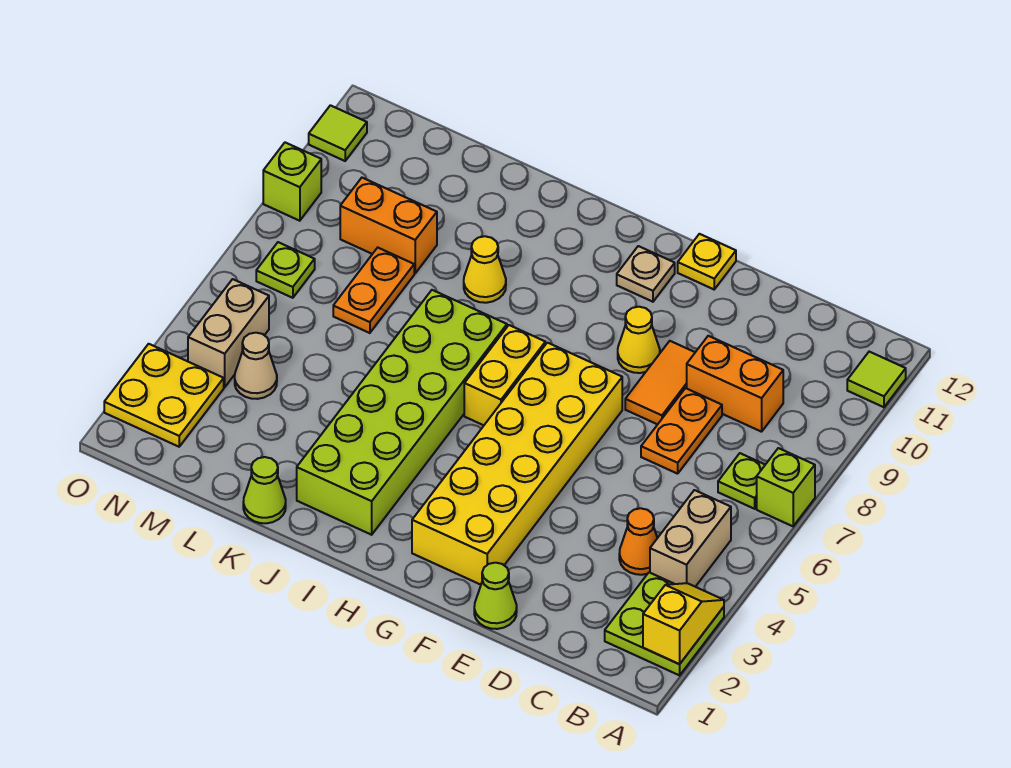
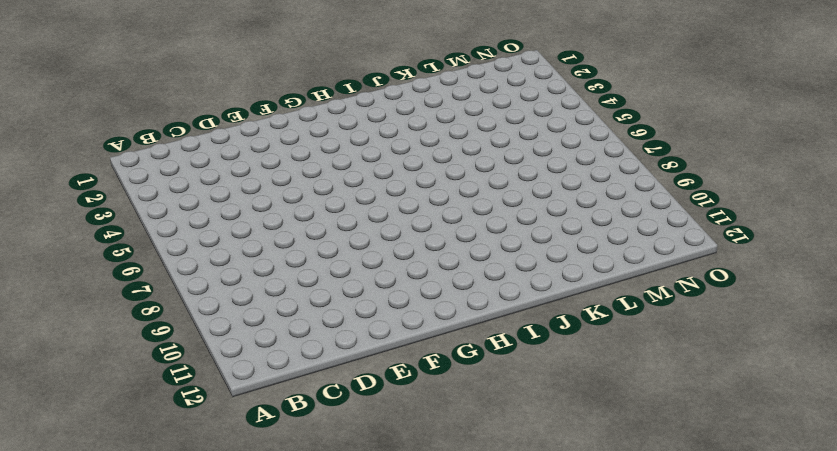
none -> lime plate A2:B3 level 1
none -> lime brick A7 level 1
none -> lime tile A11 level 1

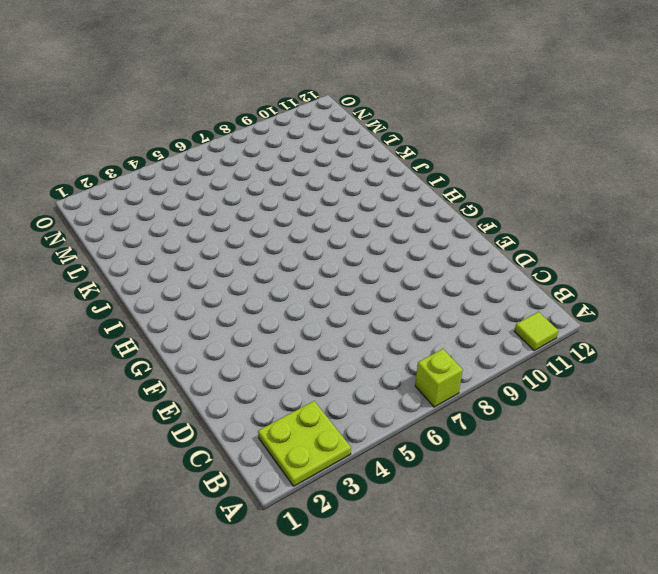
none -> tan brick B4:B5 level 1
none -> lime plate B7 level 1
none -> orange cone C4 level 1

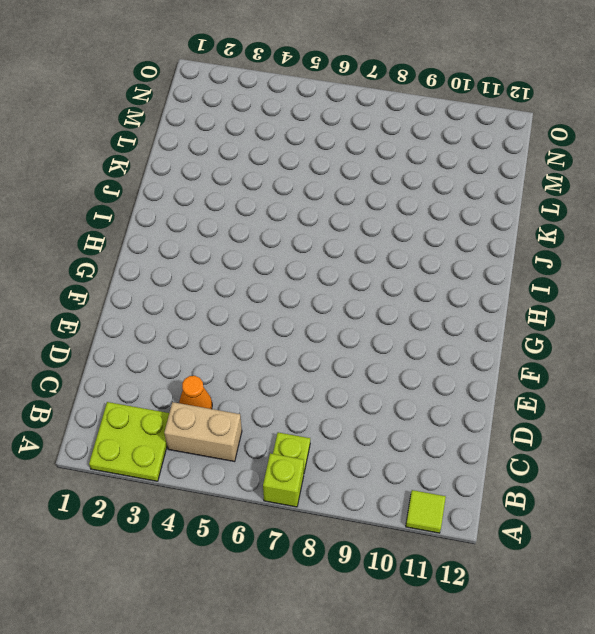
none -> orange brick C9:D9 level 1
none -> orange plate D7:D8 level 1
none -> lime cone E1 level 1

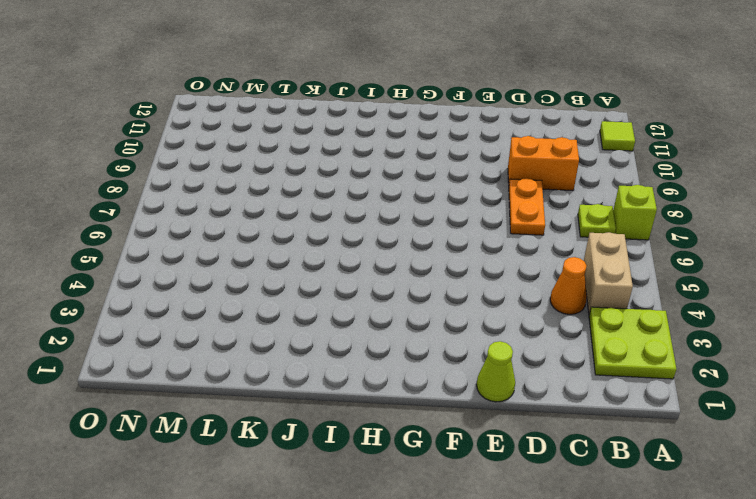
none -> orange tile E8:E9 level 1
none -> yellow brick F2:G7 level 1
none -> yellow cone F9 level 1

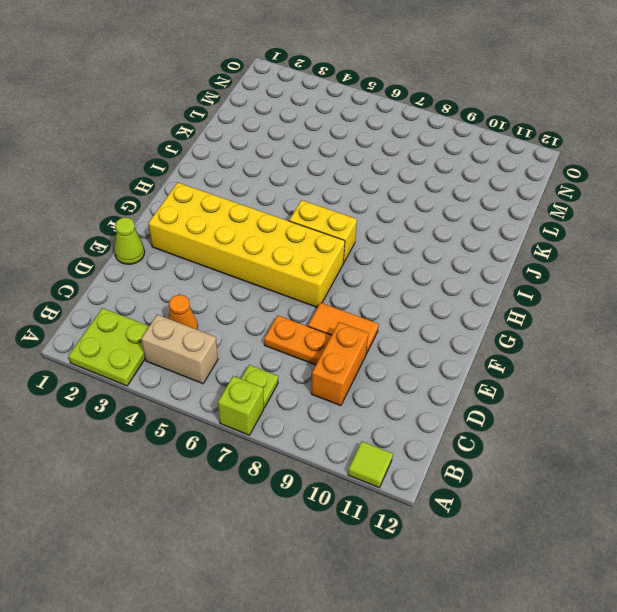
none -> yellow cone F9 level 1
none -> yellow plate F12 level 1
none -> tan plate G11 level 1

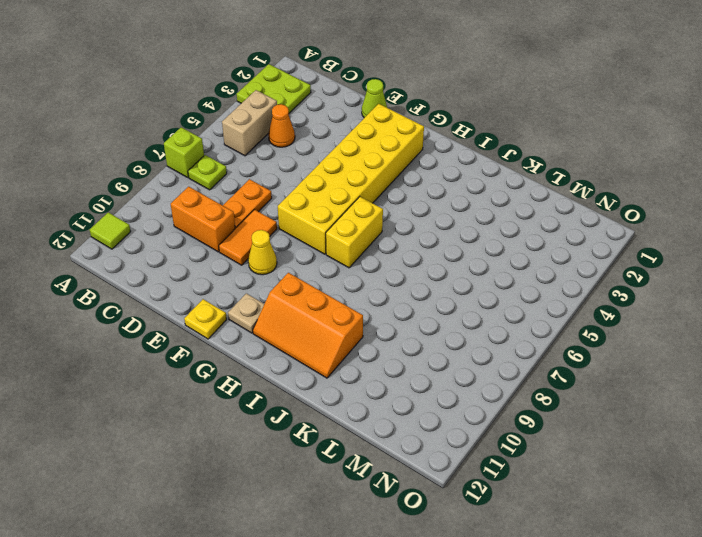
orange slope H10:J11 level 1 top 10 -> none
none -> lime brick I2:J7 level 1
none -> yellow cone J9 level 1
none -> lime cone K1 level 1

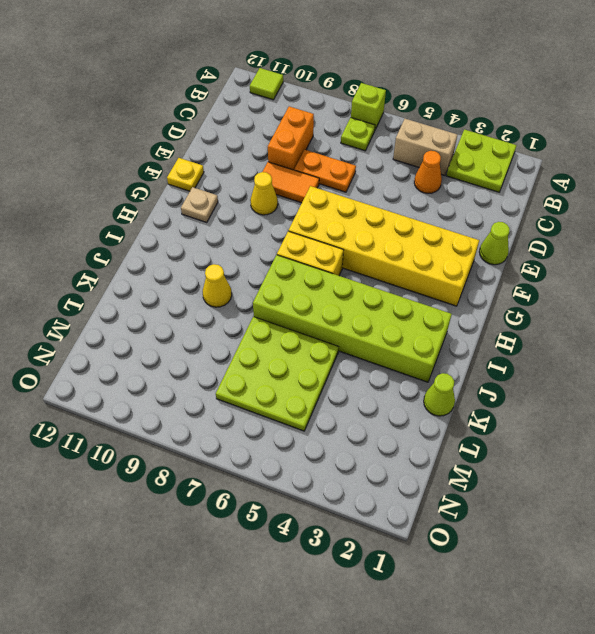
lime plate K5:M7 level 1 -> orange plate L7:L8 level 1
none -> orange brick L9:M9 level 1
none -> tan cone M4 level 1
none -> yellow plate N2:O3 level 1

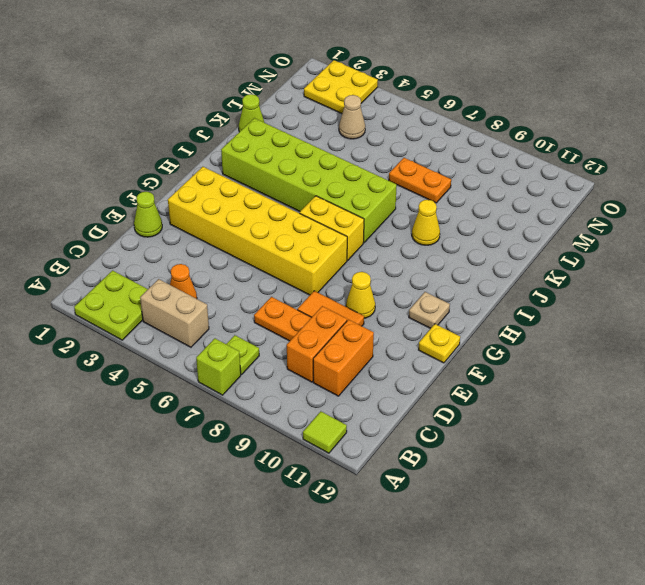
orange brick C10:D10 level 1 -> orange brick L9:M9 level 1
none -> tan brick N4:N5 level 1
none -> lime plate N7 level 1
none -> lime brick O9 level 1

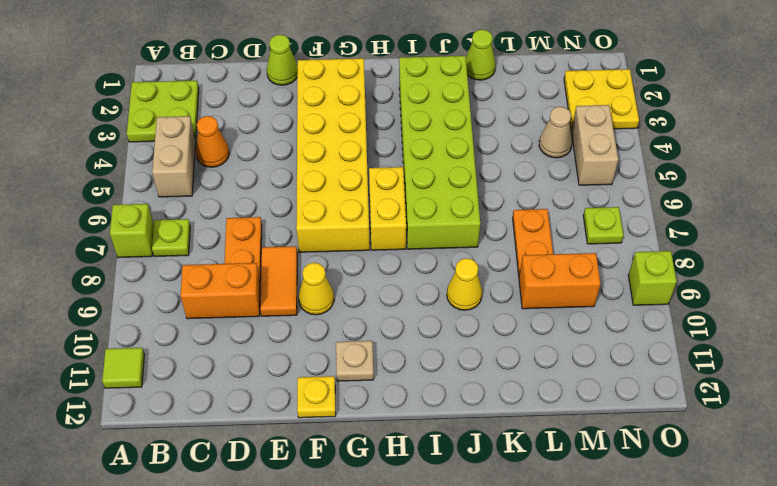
none -> lime tile O11 level 1
none -> yellow slope A2:A3 level 2 top 2

